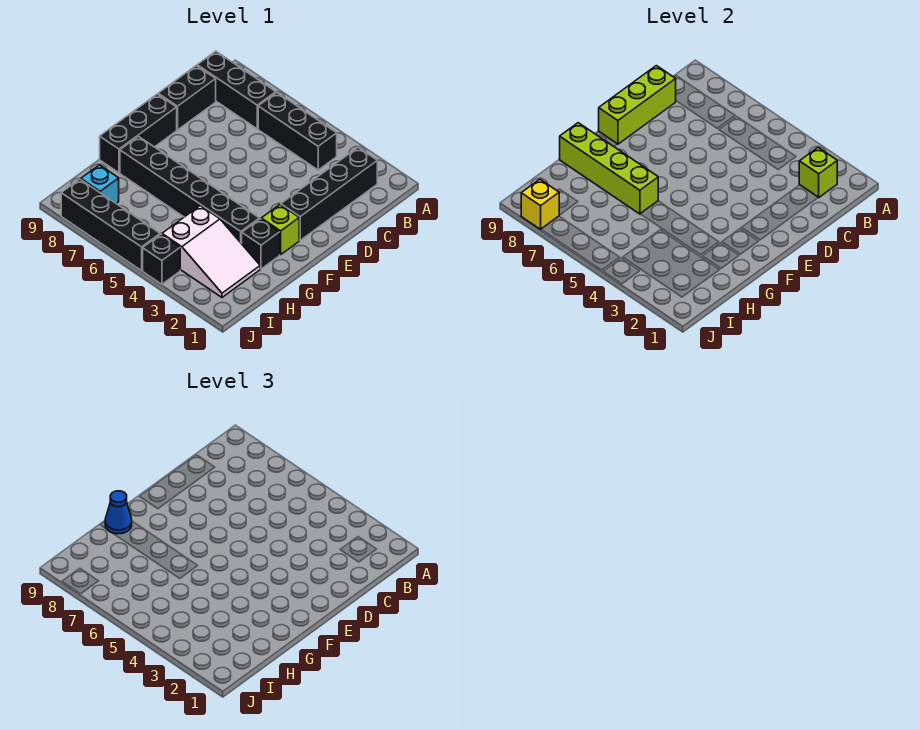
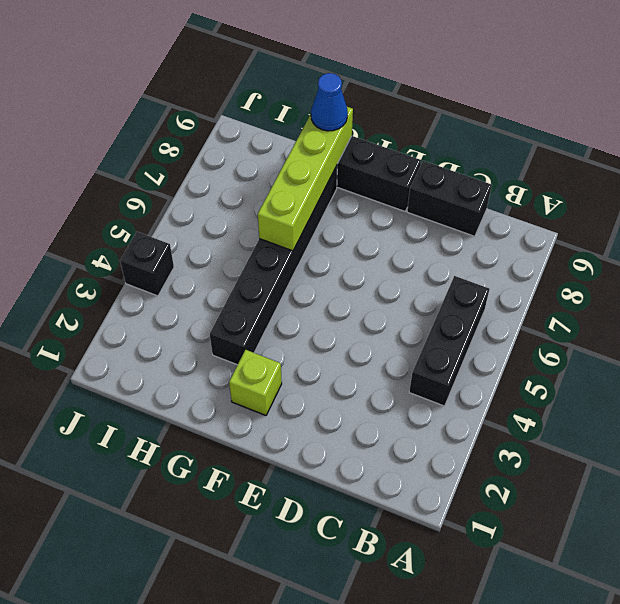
none -> black brick B2:E2 level 1
none -> black brick B7:B9 level 1
none -> black brick G2 level 1

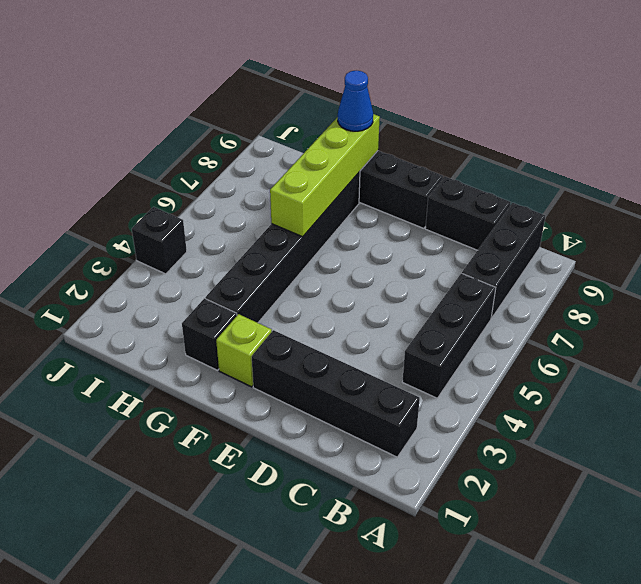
none -> white slope H2:I4 level 1 top 4
none -> cyan brick I8 level 1
none -> black brick J5:J8 level 1

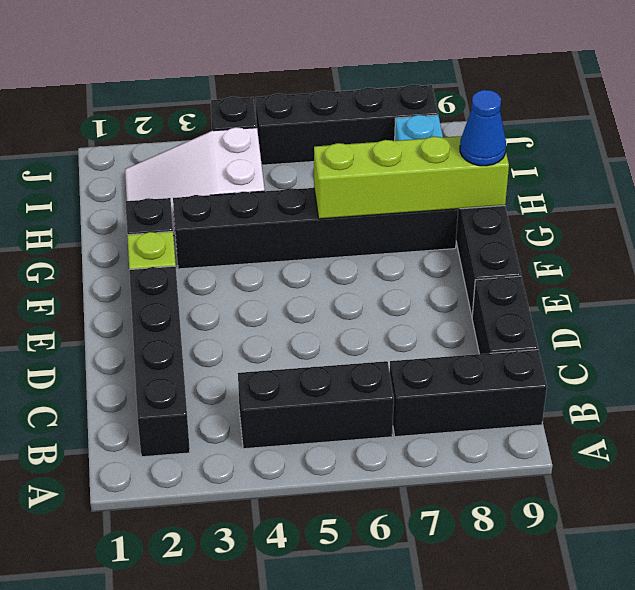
none -> lime brick B2 level 2
none -> lime brick C9:E9 level 2
none -> yellow brick J8 level 2

